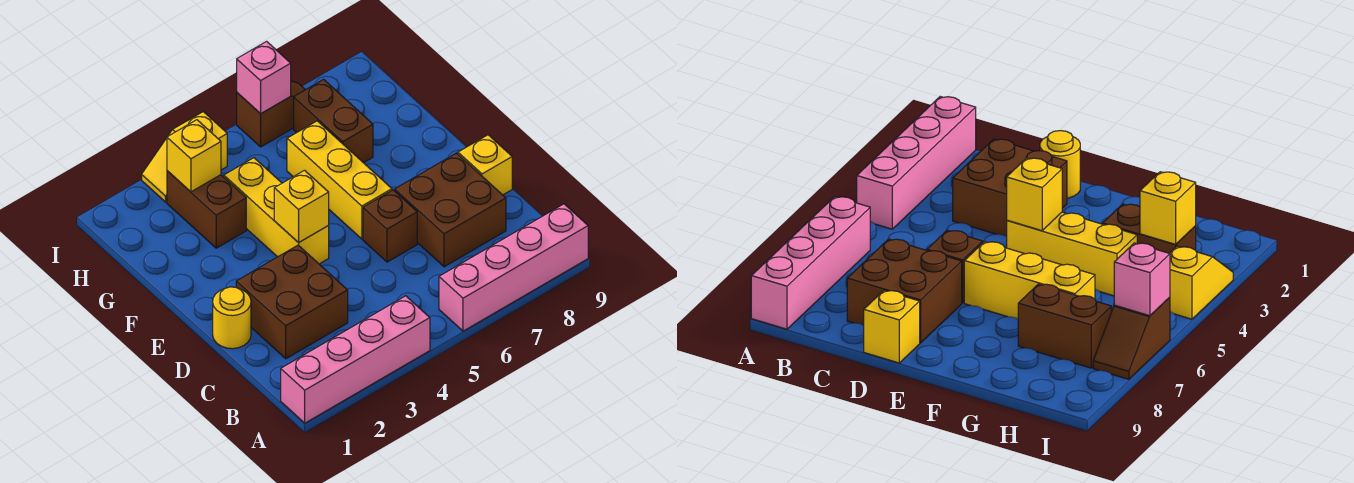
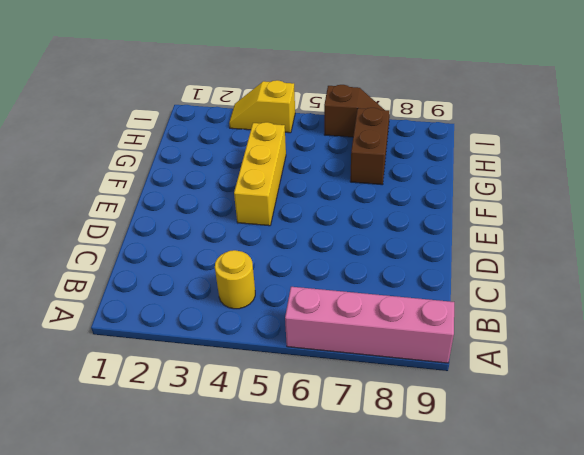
yellow round brick B4 level 1 -> yellow round brick D1 level 1
none -> pink brick A1:A4 level 1
none -> brown brick C2:D3 level 1
none -> brown brick C7:D8 level 1

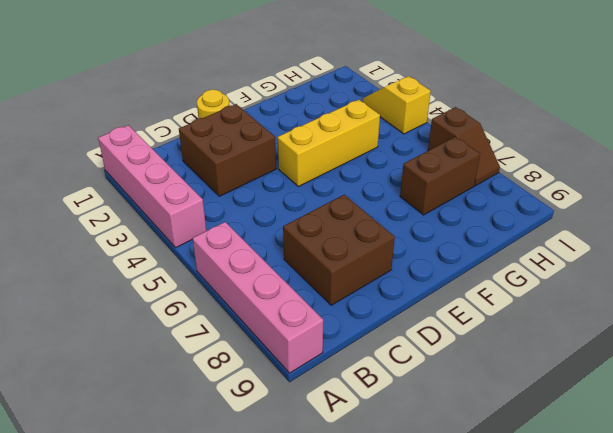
none -> brown brick D6 level 1
none -> yellow brick D9 level 1
none -> yellow brick E6:G6 level 1

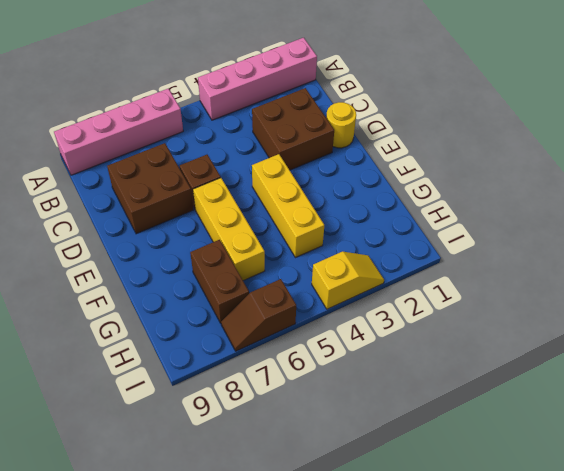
none -> yellow brick D9 level 1
none -> brown brick G3:H3 level 1
none -> yellow brick E4 level 2

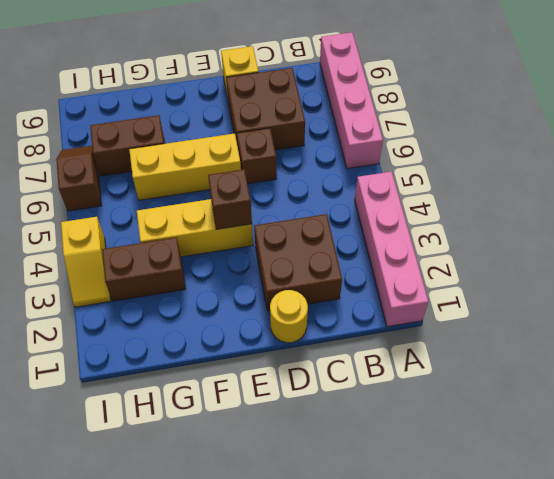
brown brick E4 level 2 -> yellow brick E4 level 2
none -> yellow brick H3 level 2
none -> pink brick I6 level 2

